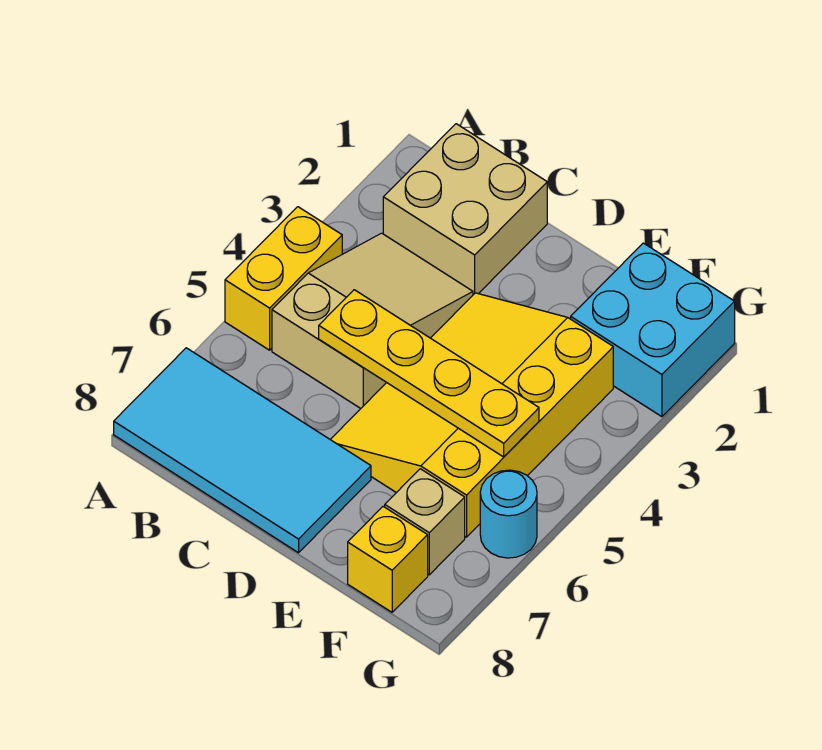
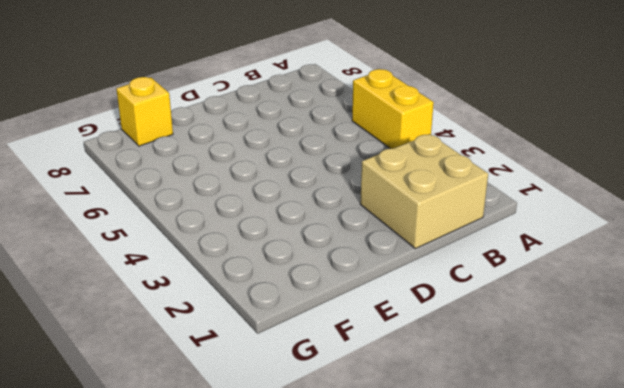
none -> cyan tile A7:D8 level 1
none -> tan slope B3:C5 level 1 top 5

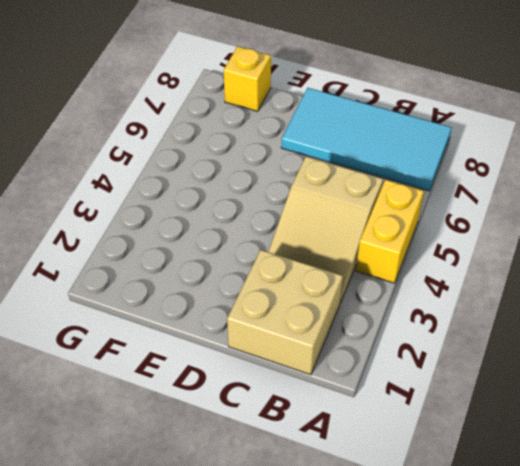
none -> yellow slope D3:F6 level 1 top F
none -> cyan brick F1:G2 level 1

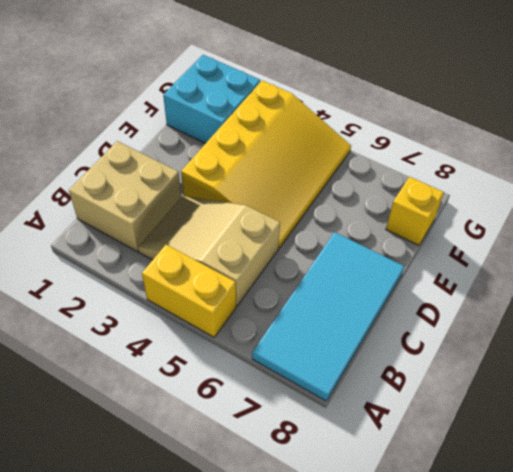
yellow slope D3:G5 level 1 top 3 -> yellow slope D3:F6 level 1 top F
none -> tan brick F7 level 1
none -> cyan round brick G6 level 1

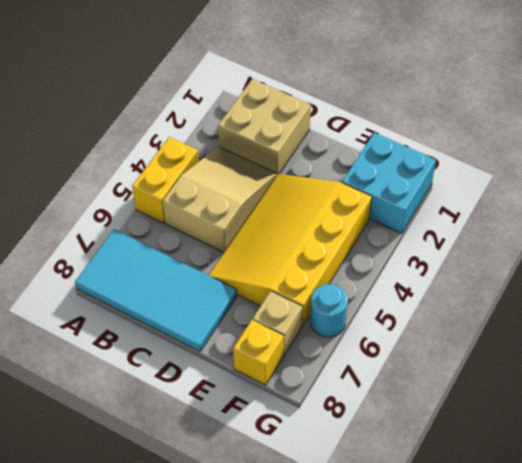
none -> yellow plate C5:F5 level 2

